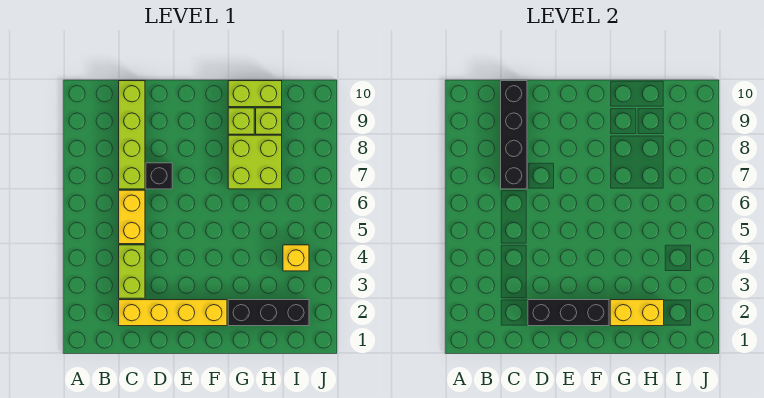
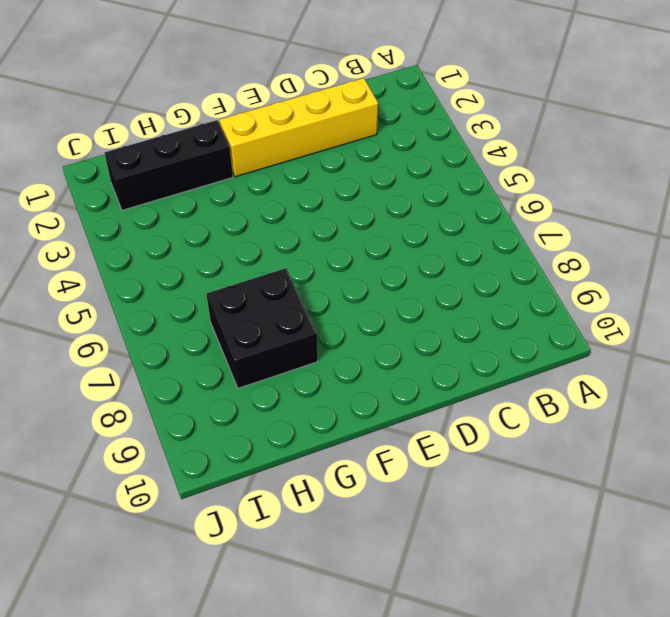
black brick G7:H8 level 1 -> lime brick G7:H8 level 1
none -> lime brick C3:C4 level 1
none -> yellow brick C5:C6 level 1
none -> lime brick C7:C10 level 1

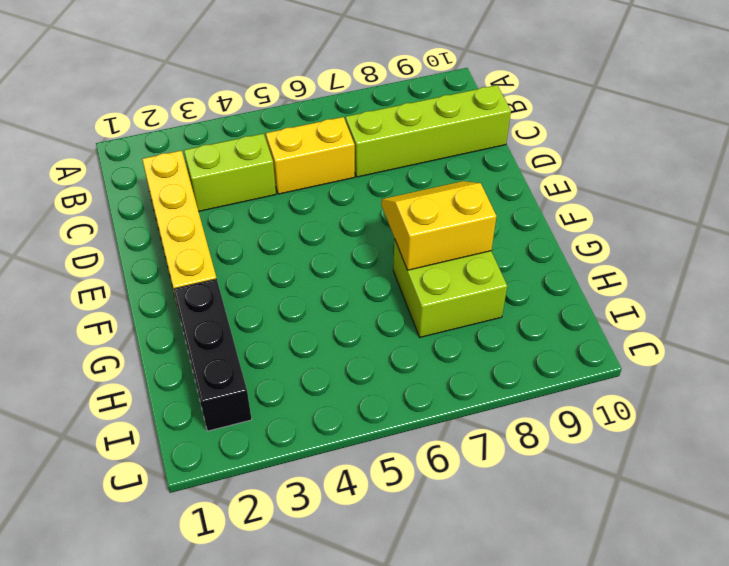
yellow slope F7:G8 level 2 top G -> none
none -> black brick D7 level 1
none -> lime brick G9 level 1
none -> lime brick G10:H10 level 1

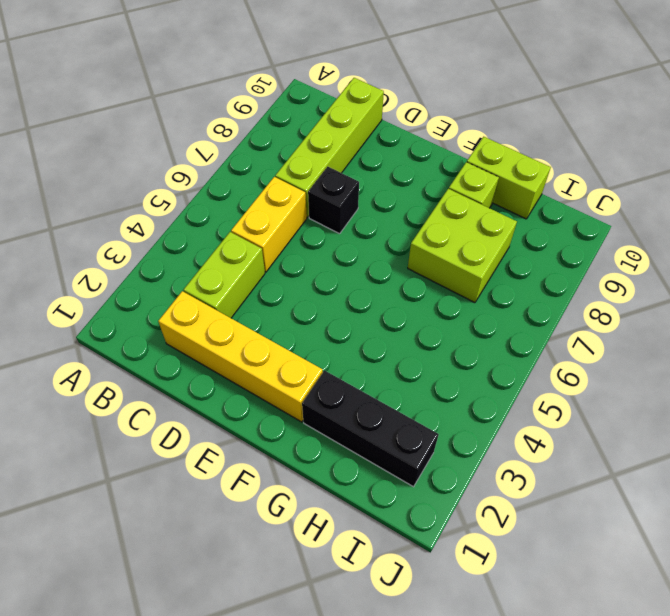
none -> lime brick H9 level 1
none -> yellow brick I4 level 1
none -> black brick C7:C10 level 2

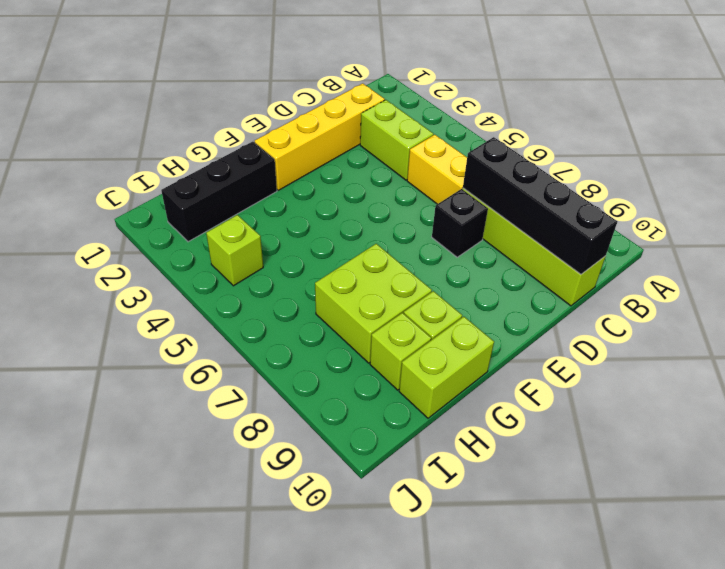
lime brick I4 level 1 -> yellow brick I4 level 1
none -> black brick D2:F2 level 2
none -> yellow brick G2:H2 level 2

